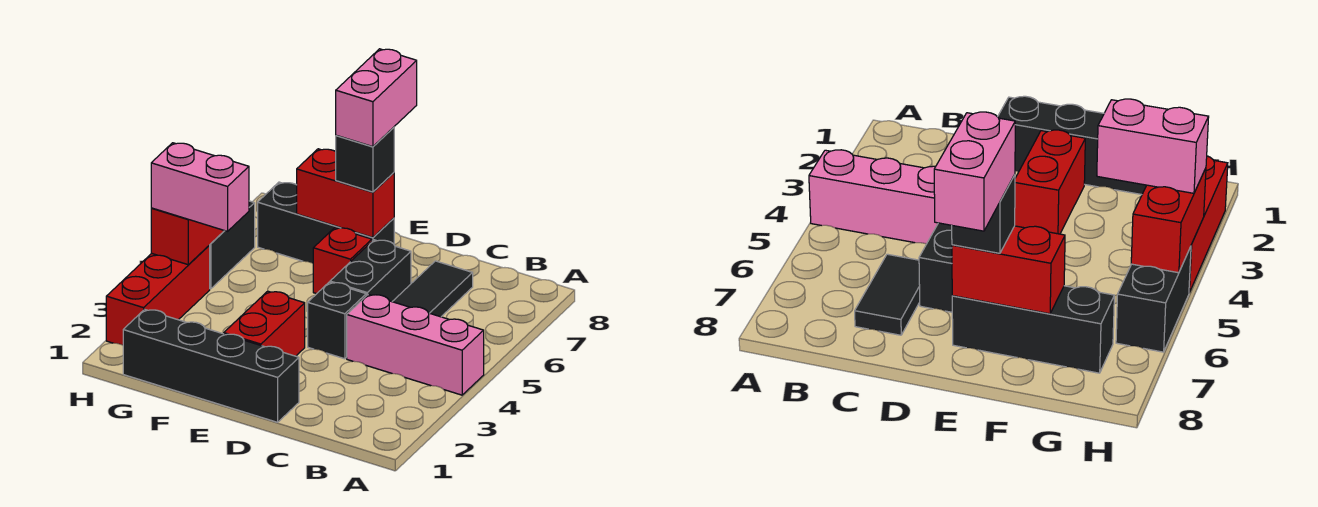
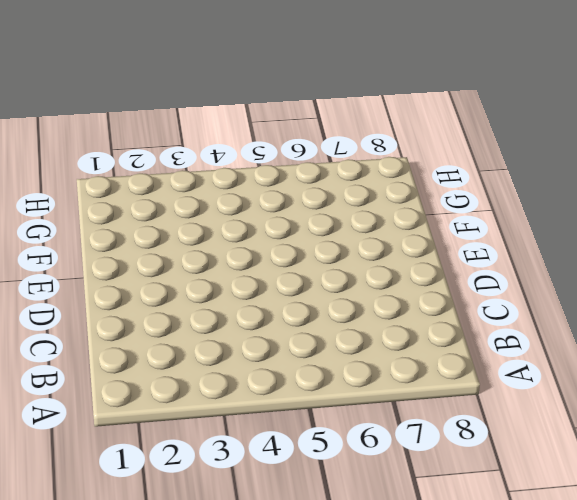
none -> pink brick A4:C4 level 1
none -> black tile C6:C7 level 1
none -> black brick D1:G1 level 1

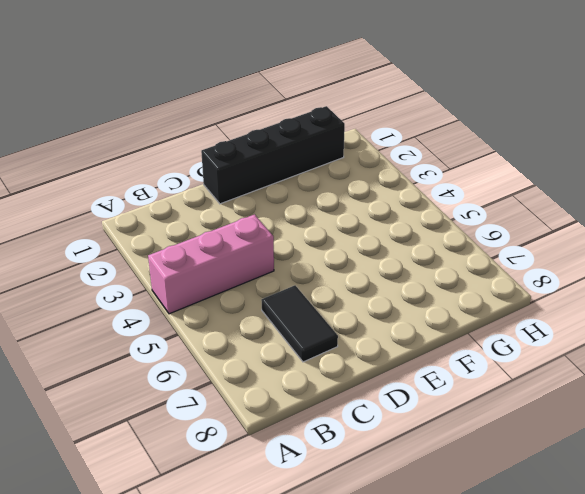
none -> black brick D4 level 1
none -> black brick D5:D6 level 1
none -> red brick E2:E3 level 1

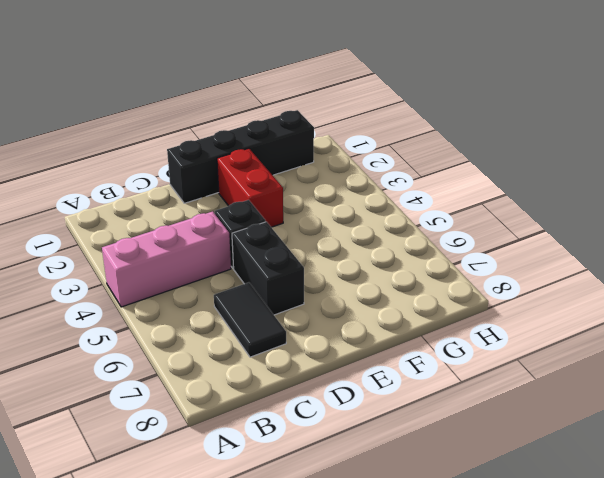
none -> red brick E6 level 1
none -> black brick E7:G7 level 1
none -> red brick H2:H4 level 1

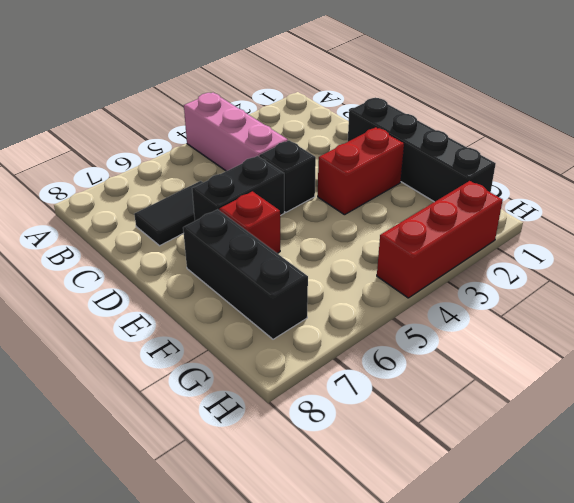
none -> black brick H5:H6 level 1
none -> red brick E7:F7 level 2
none -> red brick H4:H5 level 2

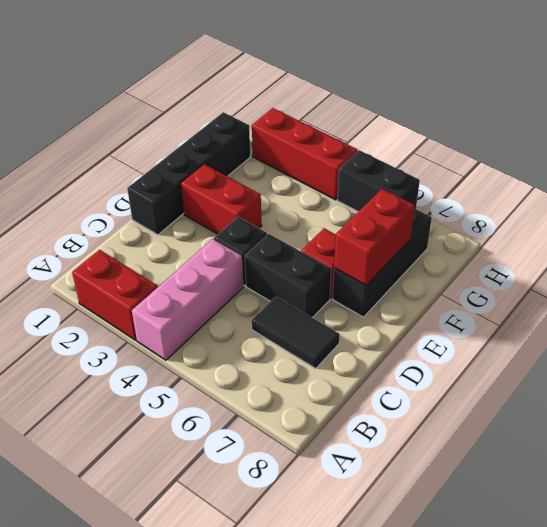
red brick A2:A3 level 1 -> red brick H4:H5 level 2
none -> black brick E7 level 3
none -> pink brick G4:H4 level 3
none -> pink brick E7:E8 level 4

